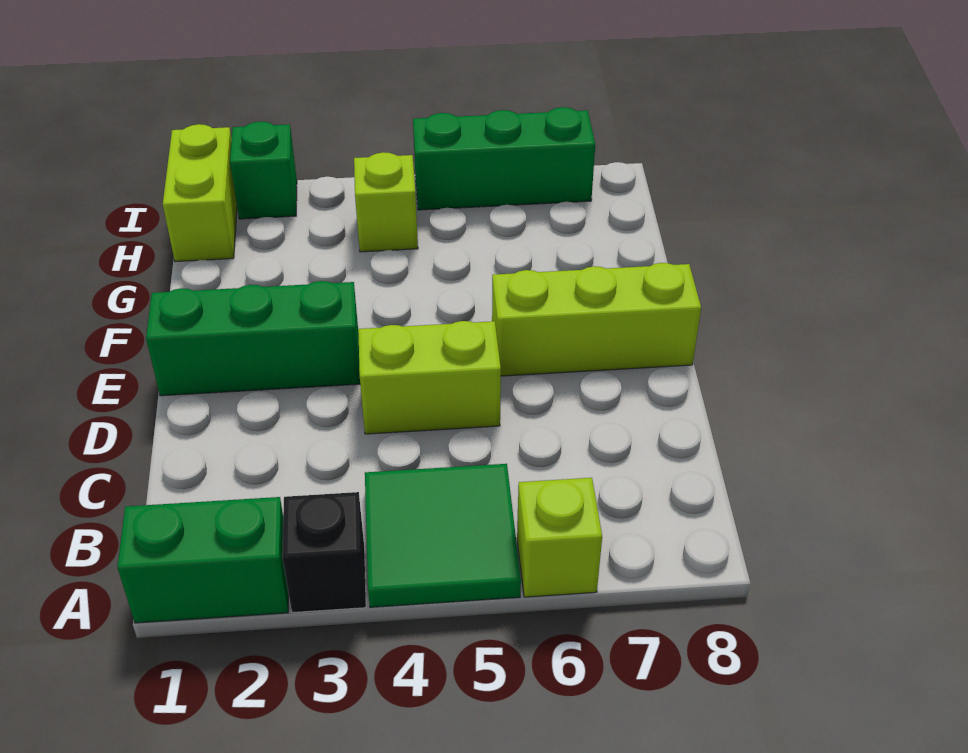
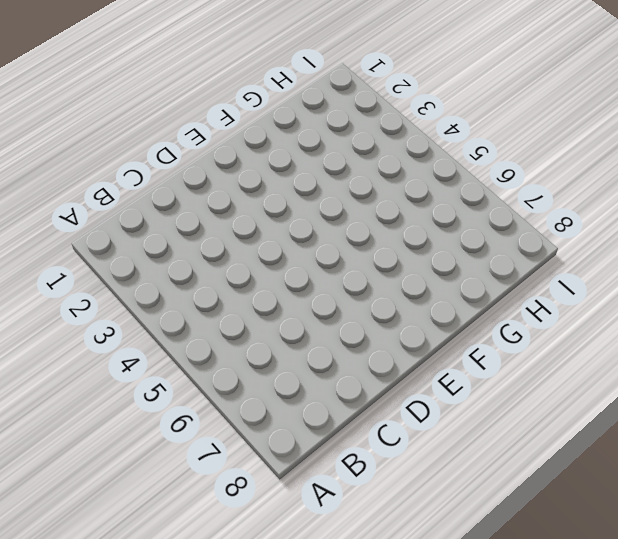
none -> green brick A1:A2 level 1
none -> black brick A3 level 1

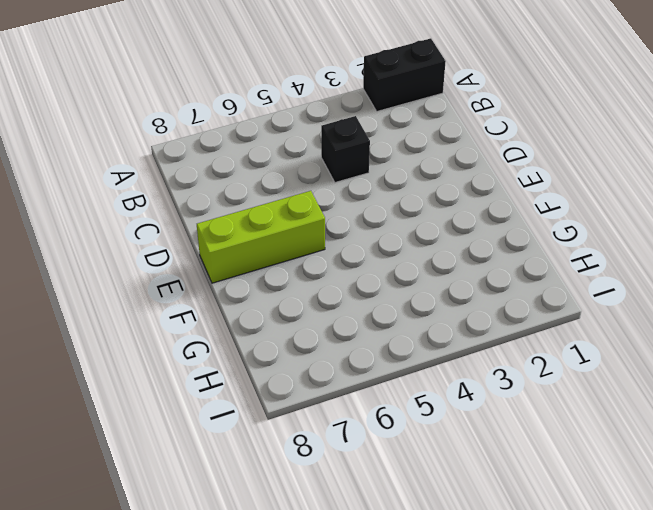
black brick A1:A2 level 1 -> green brick A1:A2 level 1
black brick C4 level 1 -> black brick A3 level 1
none -> green tile A4:B5 level 1
none -> lime brick A6 level 1

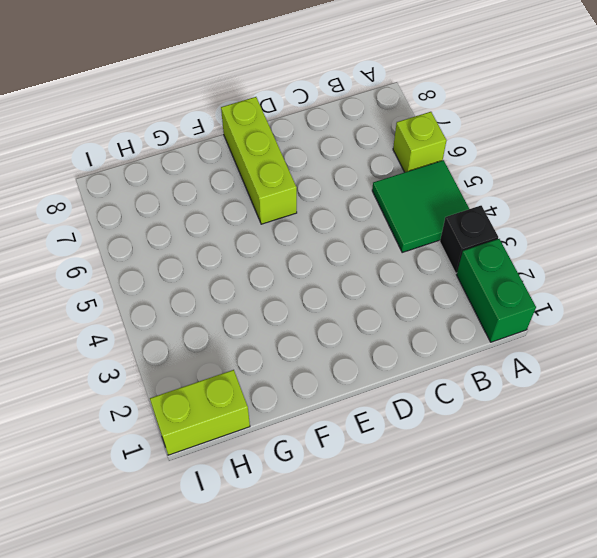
none -> lime brick D4:D5 level 1
none -> green brick E1:E3 level 1

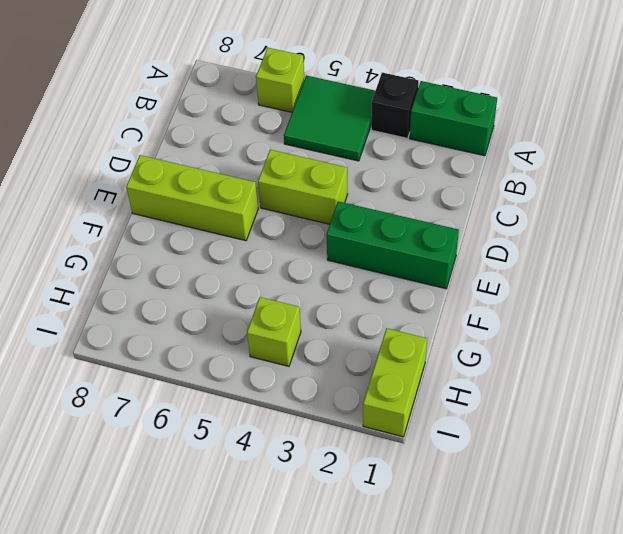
none -> green brick I2 level 1
none -> green brick I5:I7 level 1

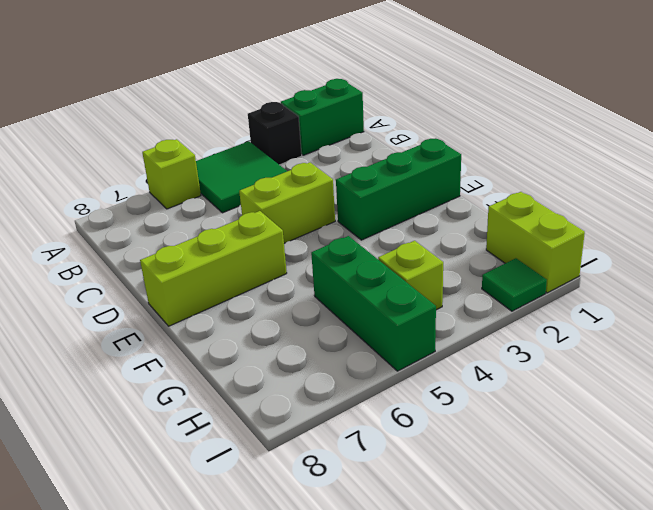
green brick G5:I5 level 1 -> green brick I5:I7 level 1
green tile I2 level 1 -> green brick I2 level 1

